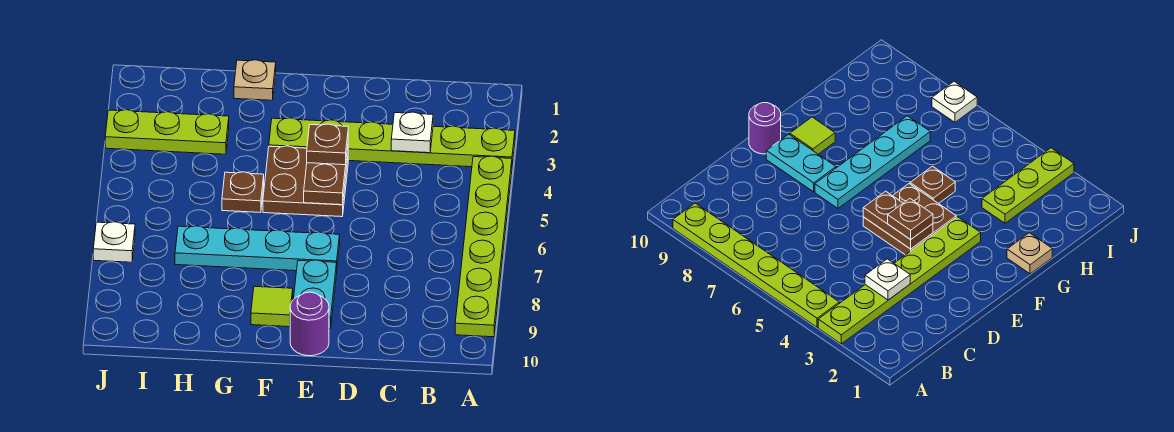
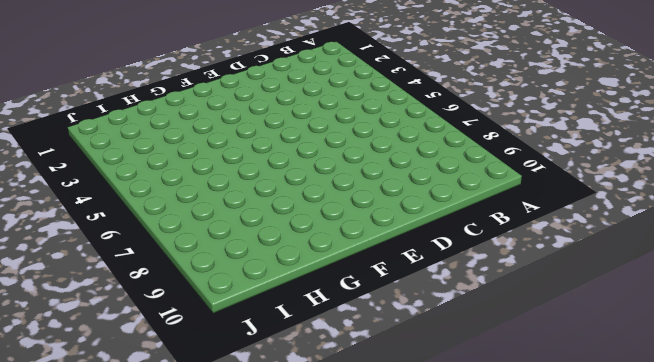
none -> lime plate A3:F3 level 1
none -> lime plate A4:A9 level 1
none -> brown plate E4:F5 level 1

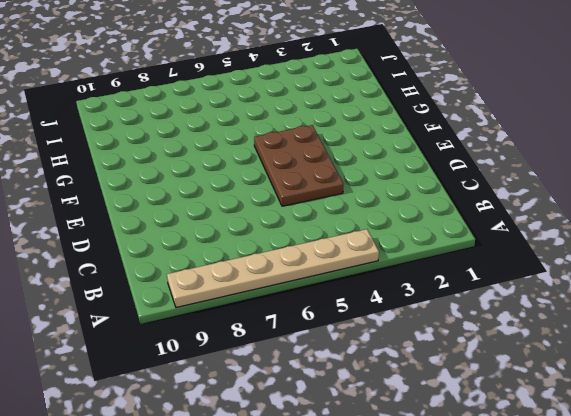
tan plate A4:A9 level 1 -> lime plate A4:A9 level 1
brown plate D4:F5 level 1 -> brown plate E4:F5 level 1
none -> lime plate A3:F3 level 1
none -> cyan plate E7:H7 level 1
none -> cyan plate E8:E9 level 1

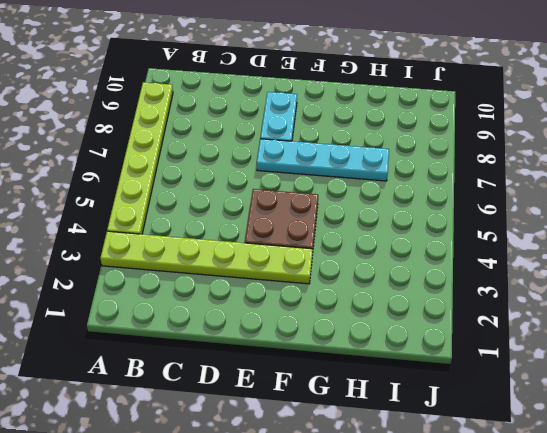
none -> purple round brick E10 level 1
none -> lime tile F9 level 1
none -> tan plate G1 level 1

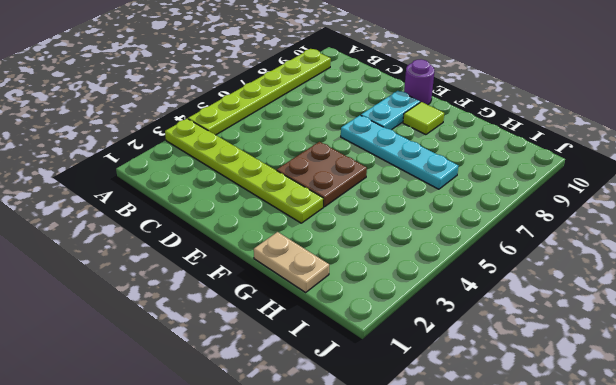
tan plate G1:H1 level 1 -> tan plate G1 level 1
none -> brown plate G5 level 1
none -> lime plate H3:J3 level 1
none -> white plate J7 level 1

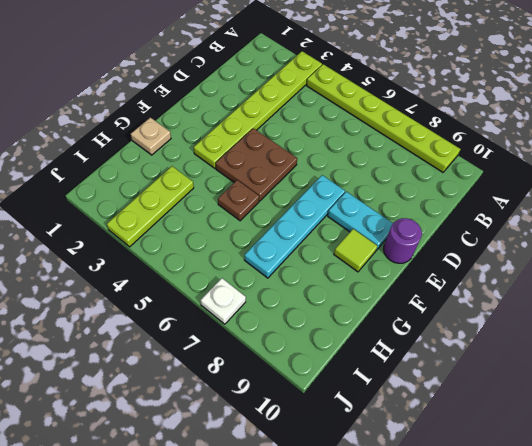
none -> white plate C3 level 2
none -> brown plate E4:E5 level 2
none -> brown plate E4 level 3

